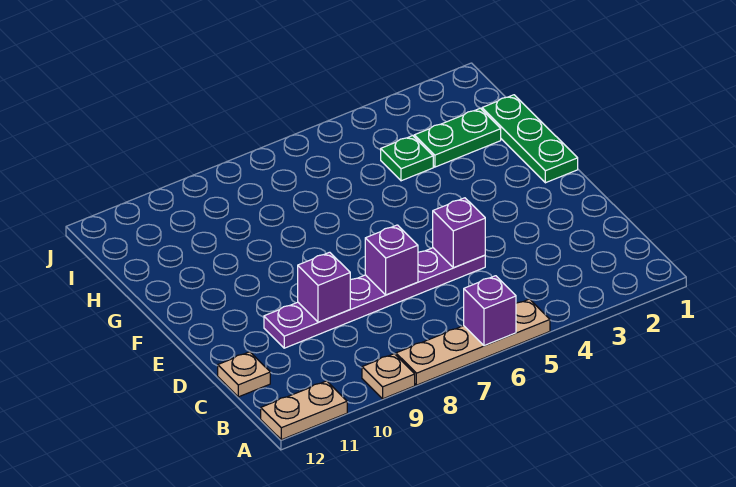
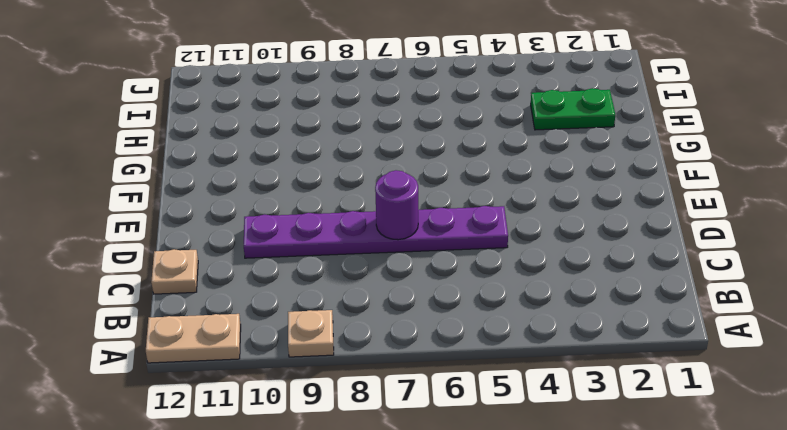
purple round brick D7 level 2 -> purple brick D7 level 2
none -> tan plate A5:A8 level 1
none -> green plate F1:H1 level 1
none -> green plate H4 level 1

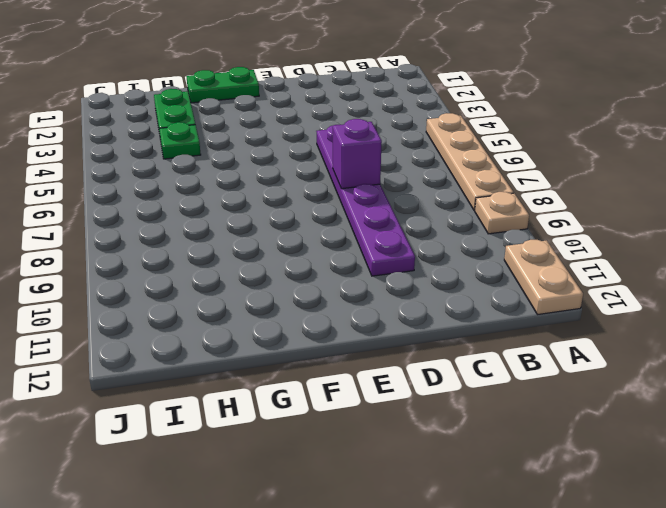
green plate F1:G1 level 1 -> green plate F1:H1 level 1
none -> tan plate C12 level 1
none -> purple brick A6 level 2
none -> purple brick D5 level 2

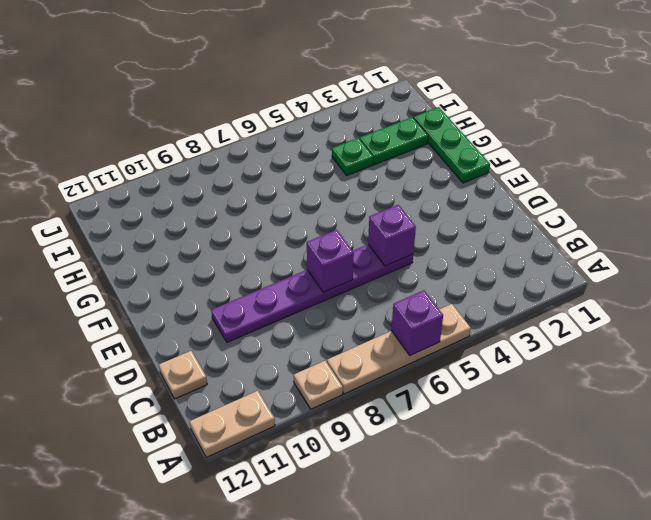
none -> purple brick D9 level 2

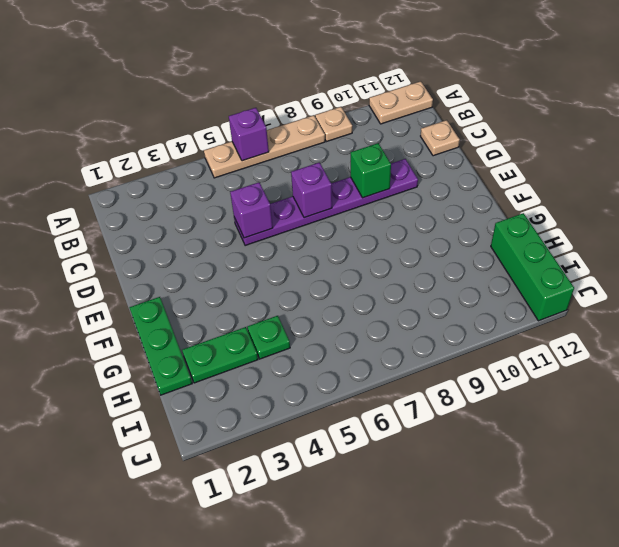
green brick D9 level 2 -> purple brick D9 level 2
green brick H12:J12 level 1 -> none

